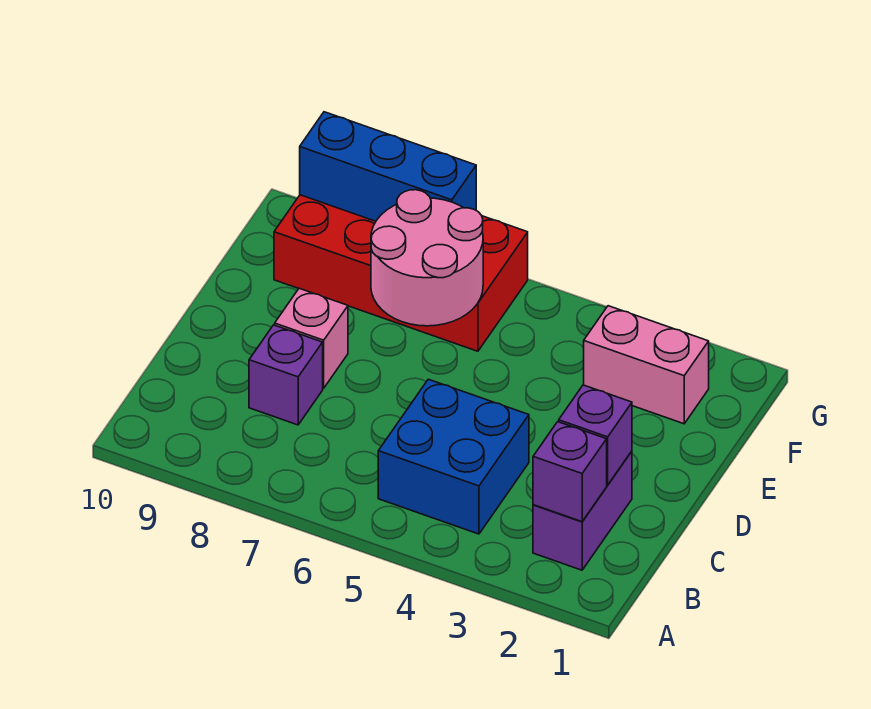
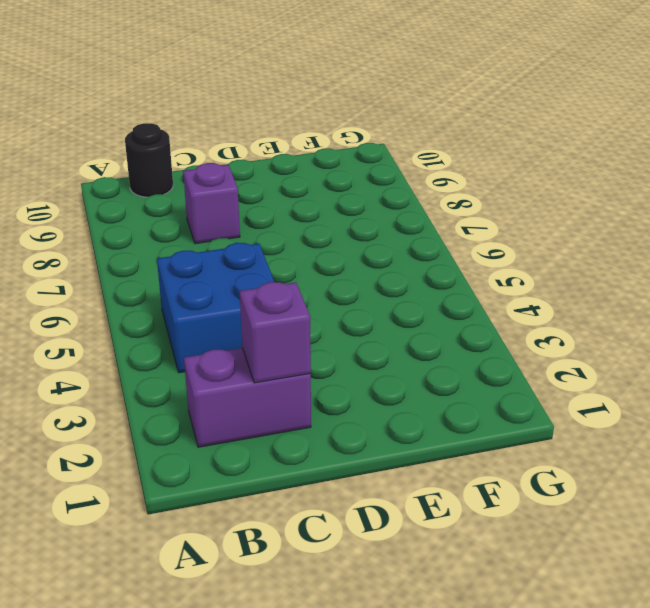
black round brick B10 level 1 -> none
none -> pink brick D8 level 1
none -> pink brick F2:F3 level 1

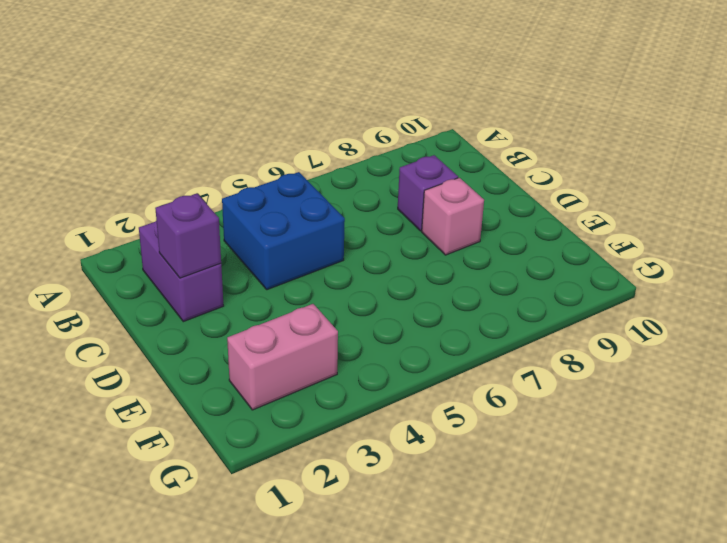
none -> red brick F6:G9 level 1
none -> purple brick B2 level 2

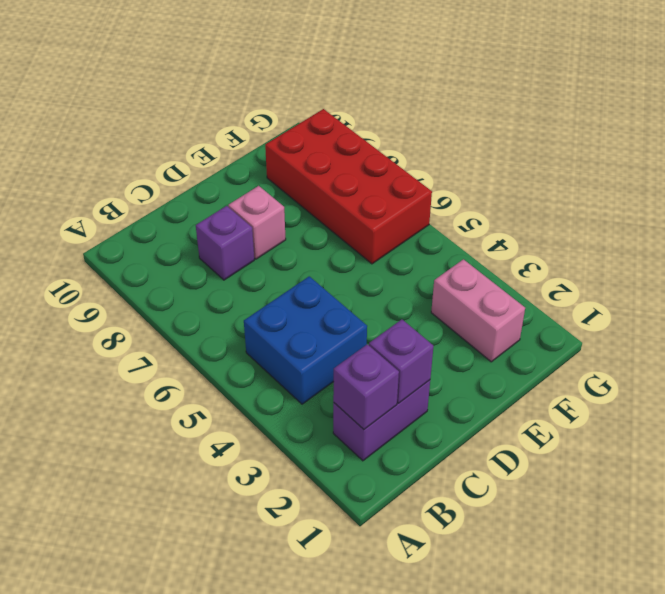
none -> pink round brick E6:F7 level 2
none -> blue brick G7:G9 level 2

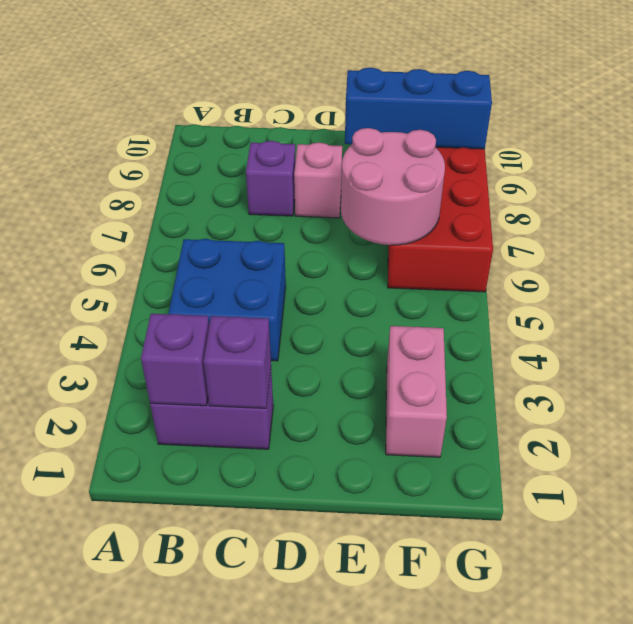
blue brick E9:G9 level 2 -> blue brick G7:G9 level 2

